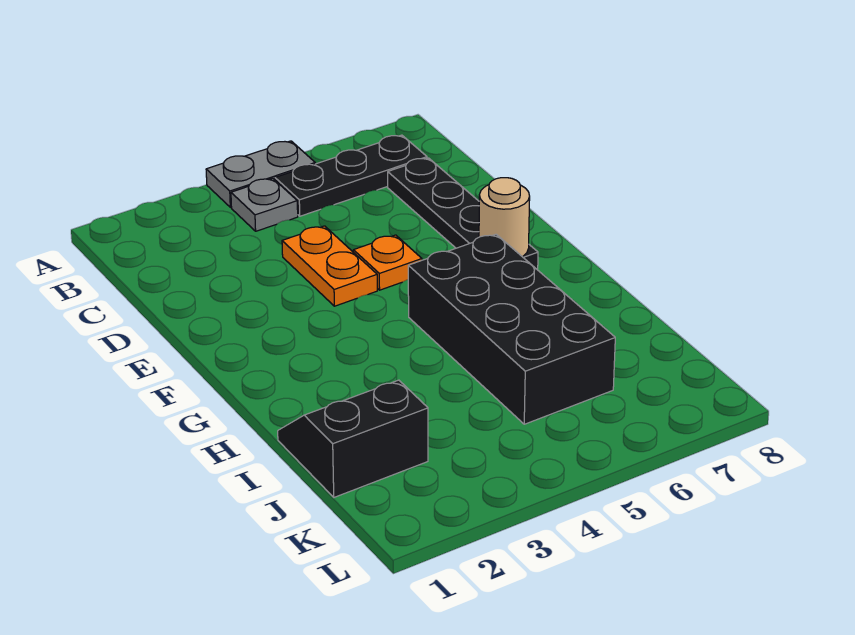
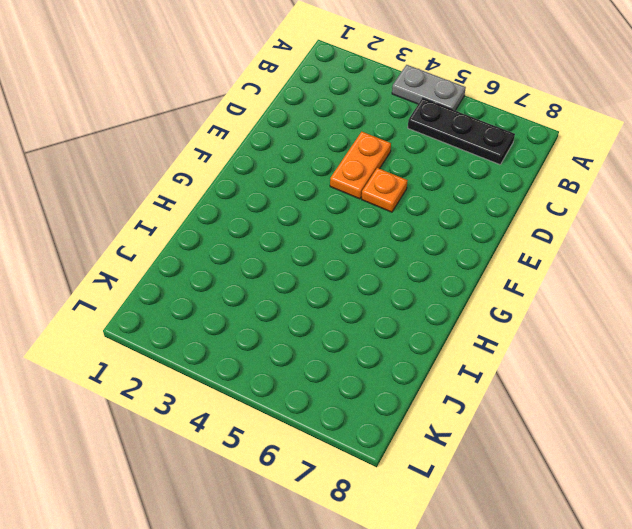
none -> grey plate B4 level 1
none -> black plate C7:F7 level 1

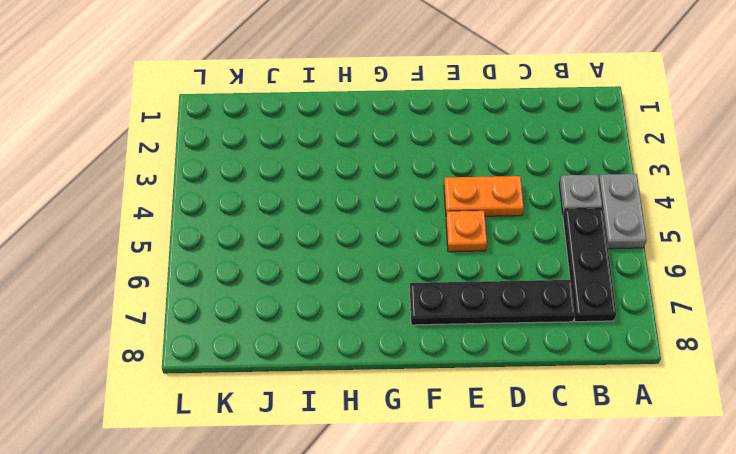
none -> black brick G5:J6 level 1
none -> black slope I1:J2 level 1 top J

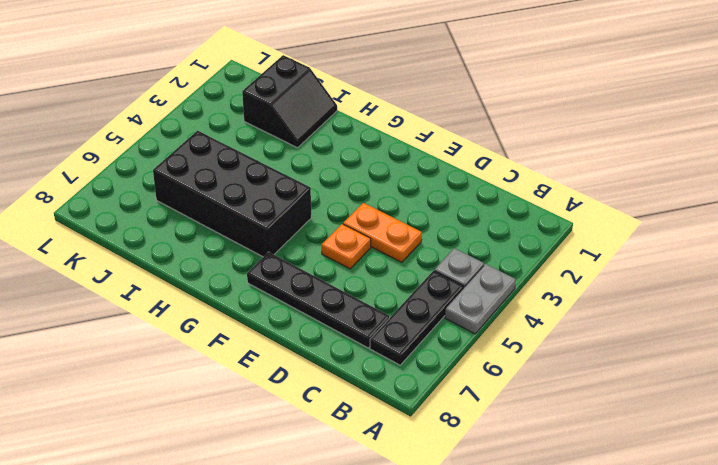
none -> tan round brick F7 level 2

